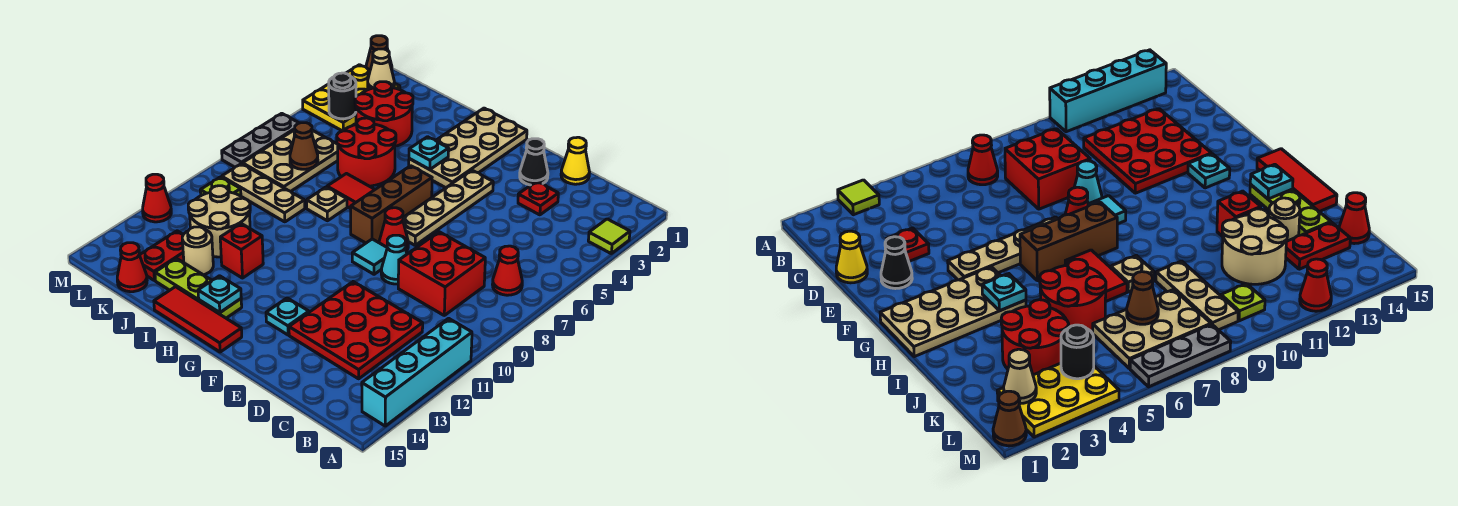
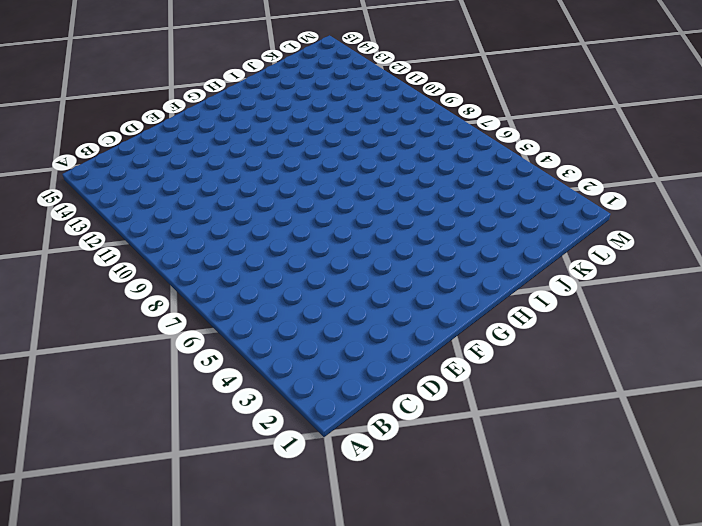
none -> lime tile A3 level 1
none -> cyan brick A11:A14 level 1
none -> red cone B7 level 1
none -> red brick C8:D9 level 1

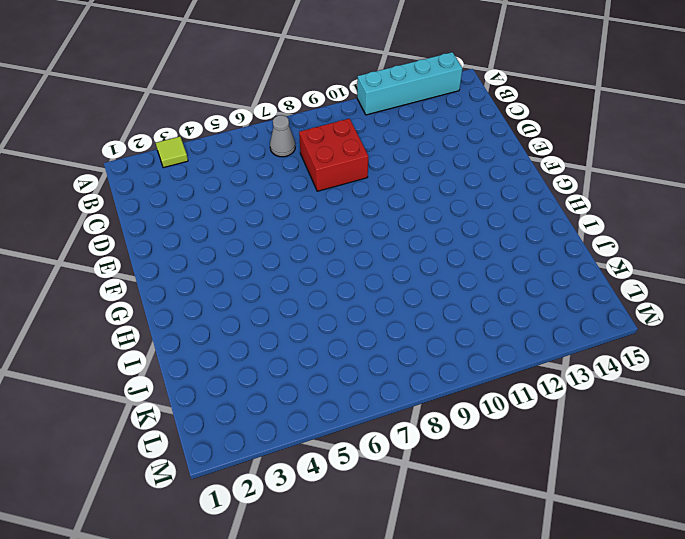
grey cone B7 level 1 -> red cone B7 level 1
none -> red plate C11:E13 level 1
none -> yellow cone D1 level 1
none -> red plate D3 level 1
none -> black cone E2 level 1

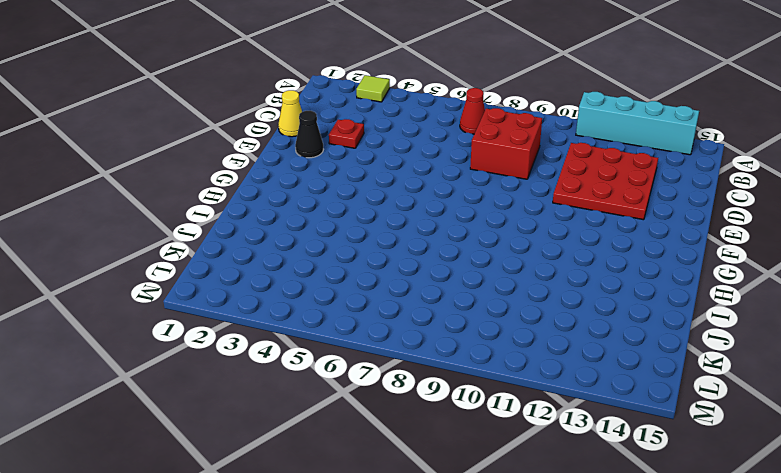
none -> cyan cone E9 level 1
none -> tan plate F4:F7 level 1
none -> red cone F8 level 1
none -> cyan tile F9 level 1

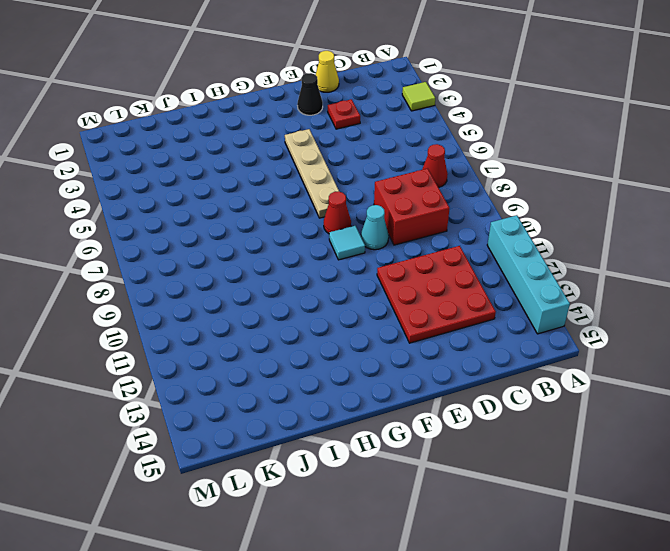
none -> cyan plate F13 level 1
none -> tan plate G1:H4 level 1
none -> brown brick G6:G8 level 1
none -> red tile G15:I15 level 1

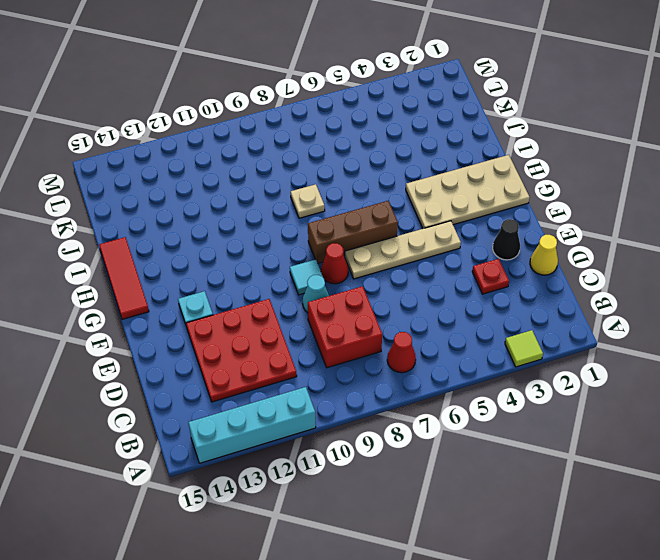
none -> red tile H7:I7 level 1
none -> lime plate H14:J14 level 1
none -> red round brick I5:J6 level 1
none -> red brick I12 level 1

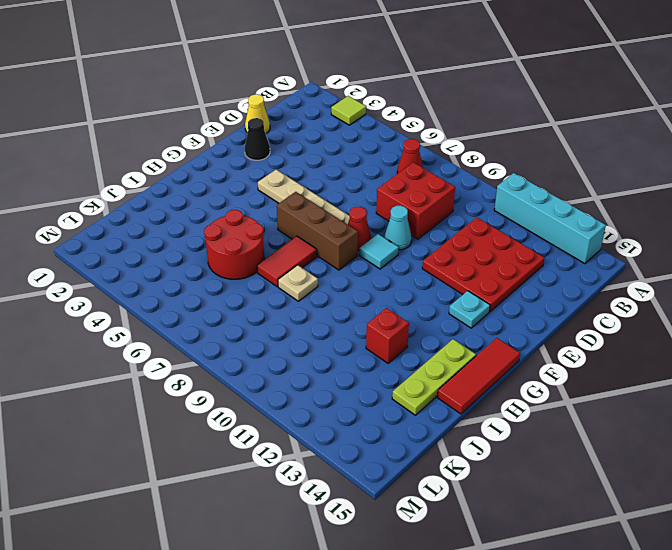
none -> red plate D3 level 1
none -> tan plate G1:H4 level 1
none -> red round brick J3:K4 level 1
none -> tan plate J9:L9 level 1

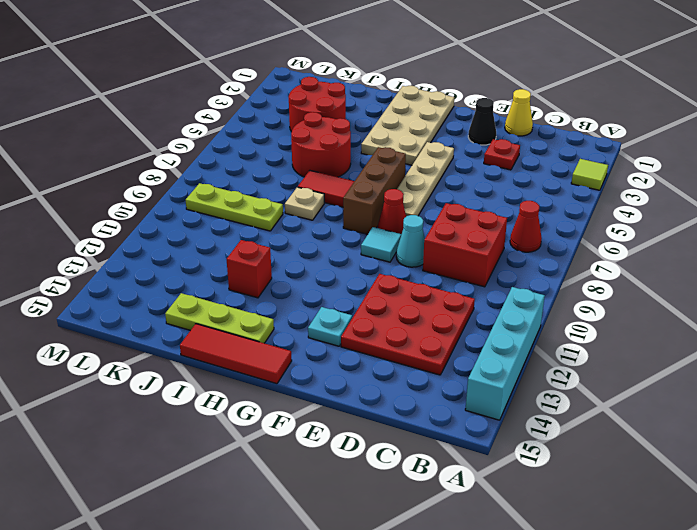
lime plate J9:L9 level 1 -> tan plate J9:L9 level 1
none -> tan round brick J11:K12 level 1
none -> tan round brick J13 level 1
none -> tan plate K6:L8 level 1
none -> red plate K13:K14 level 1

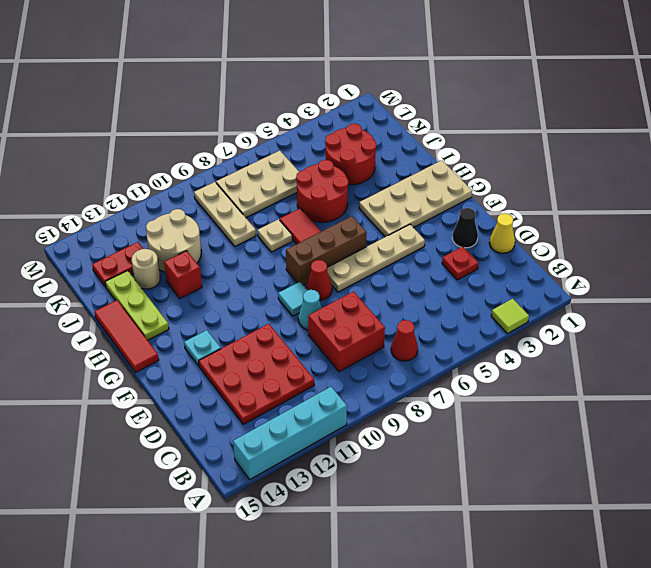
none -> red cone K15 level 1
none -> yellow plate L2:M4 level 1
none -> lime plate L10 level 1
none -> brown cone M1 level 1

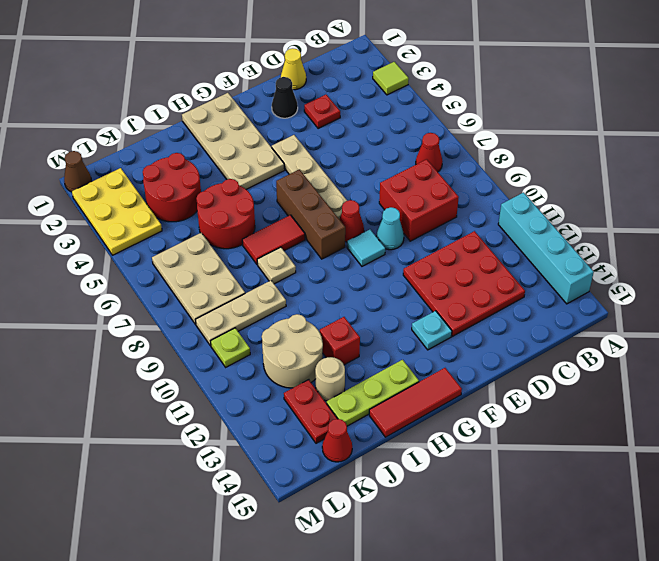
none -> grey plate M6:M8 level 1
none -> red cone M12 level 1
none -> cyan plate H4 level 2
none -> cyan plate H14 level 2

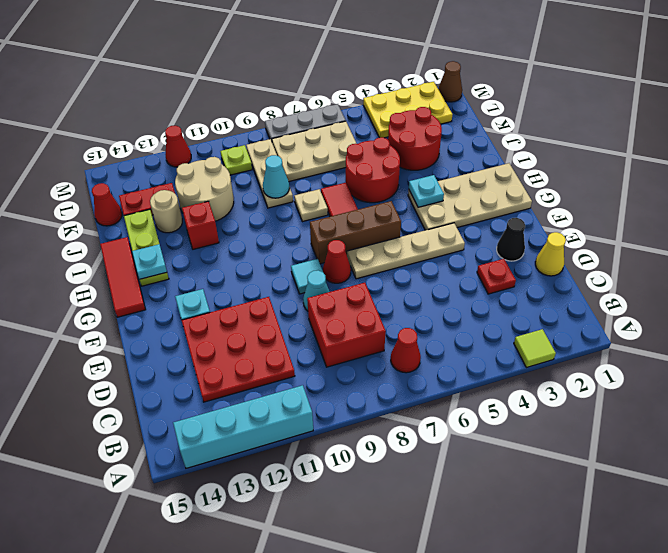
cyan cone J9 level 2 -> none
none -> brown cone K7 level 2
none -> tan cone L2 level 2
none -> black round brick L4 level 2

